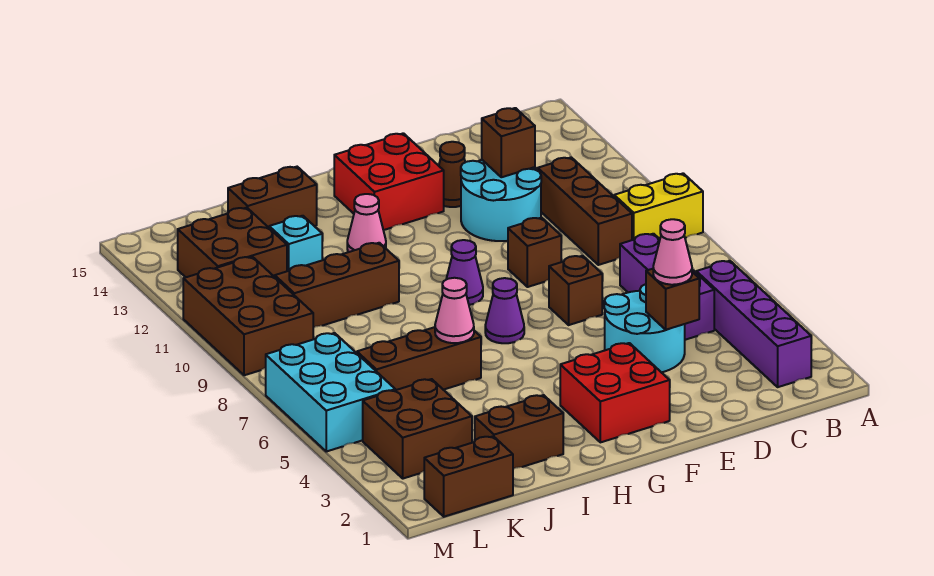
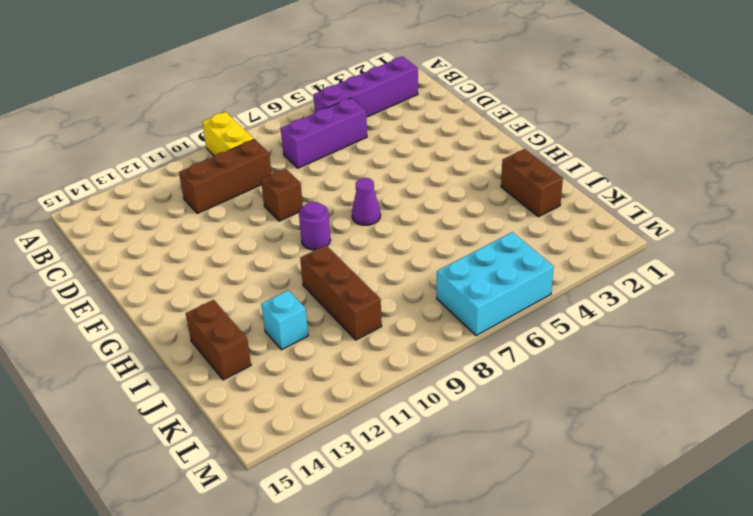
purple round brick G9 level 1 -> purple cone G9 level 1
none -> cyan round brick D4:E5 level 1
none -> cyan round brick D11:E12 level 1
none -> brown brick E7 level 1

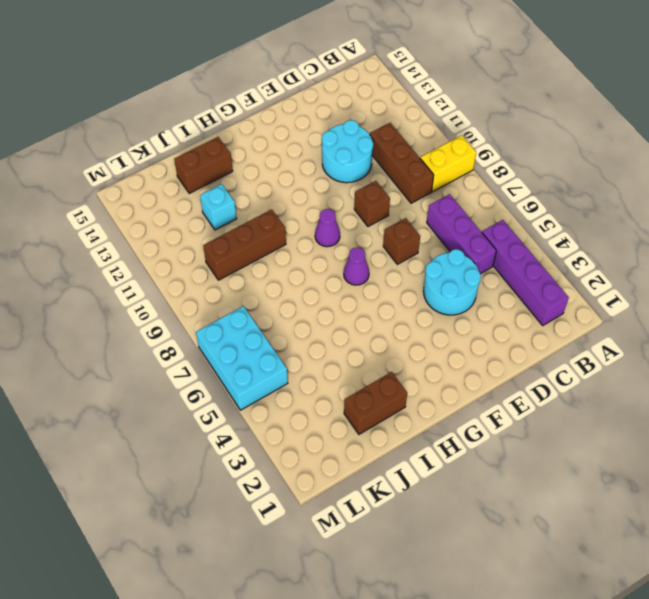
none -> brown cone E13 level 1
none -> red brick F2:G3 level 1
none -> red brick F13:G14 level 1

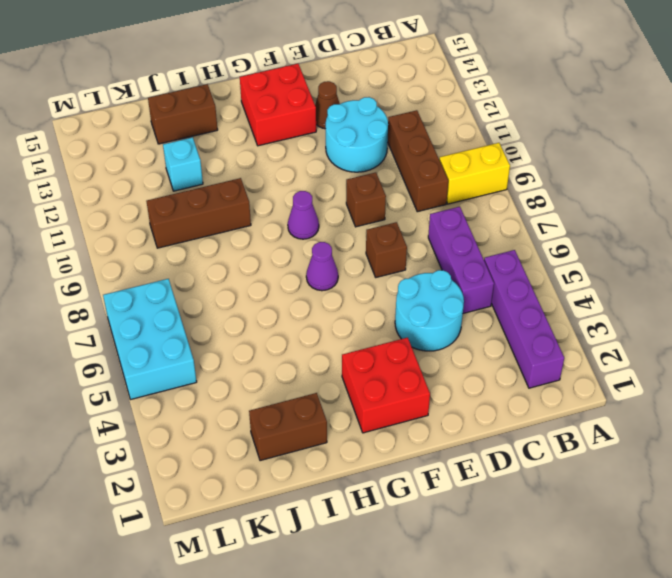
none -> pink cone H12 level 1
none -> brown brick I6:K6 level 1
none -> brown brick K1:L1 level 1

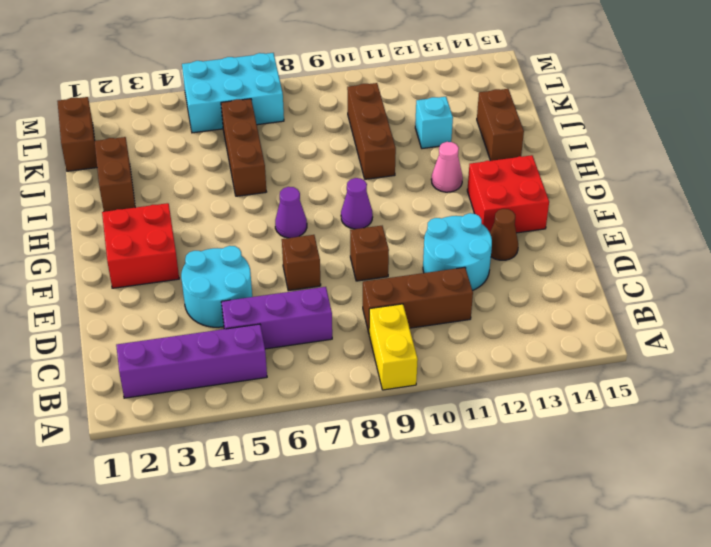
none -> brown brick K3:L4 level 1
none -> brown brick K12:L13 level 1
none -> brown brick L9:M11 level 1

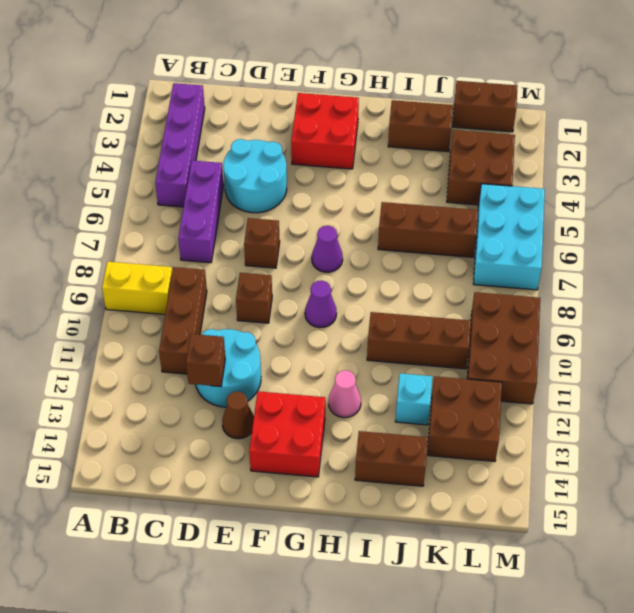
none -> brown brick D4 level 2
none -> pink cone I6 level 2
none -> pink cone D4 level 3

